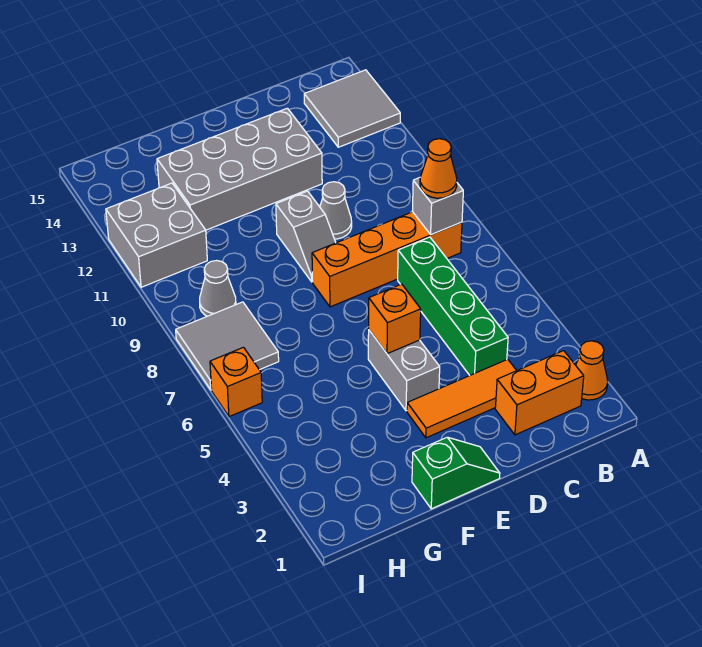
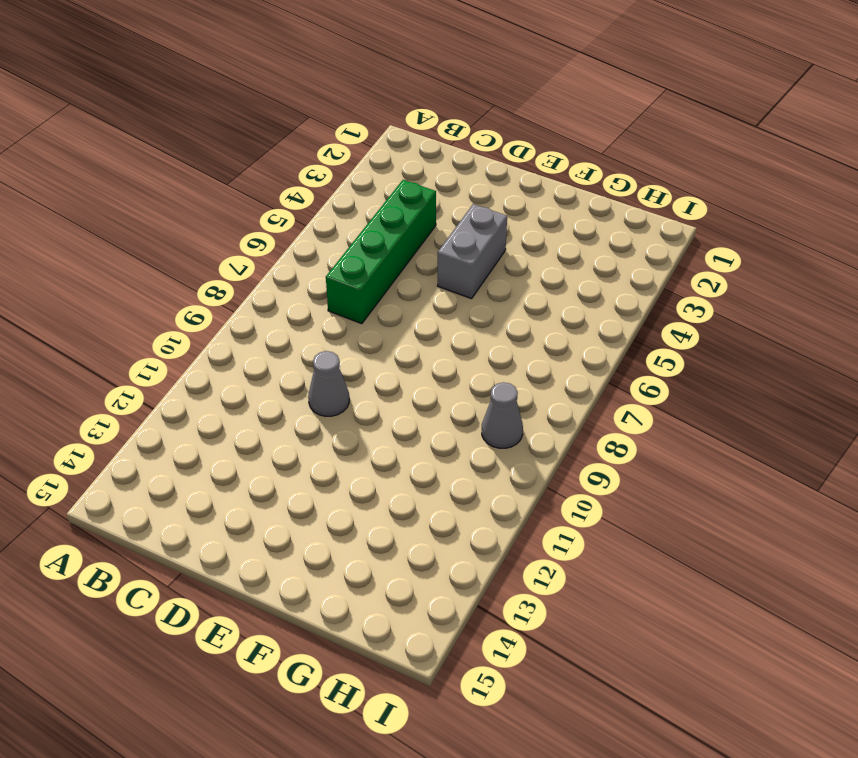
none -> orange cone A2 level 1
none -> grey tile A13:B14 level 1
none -> orange brick B2:C2 level 1

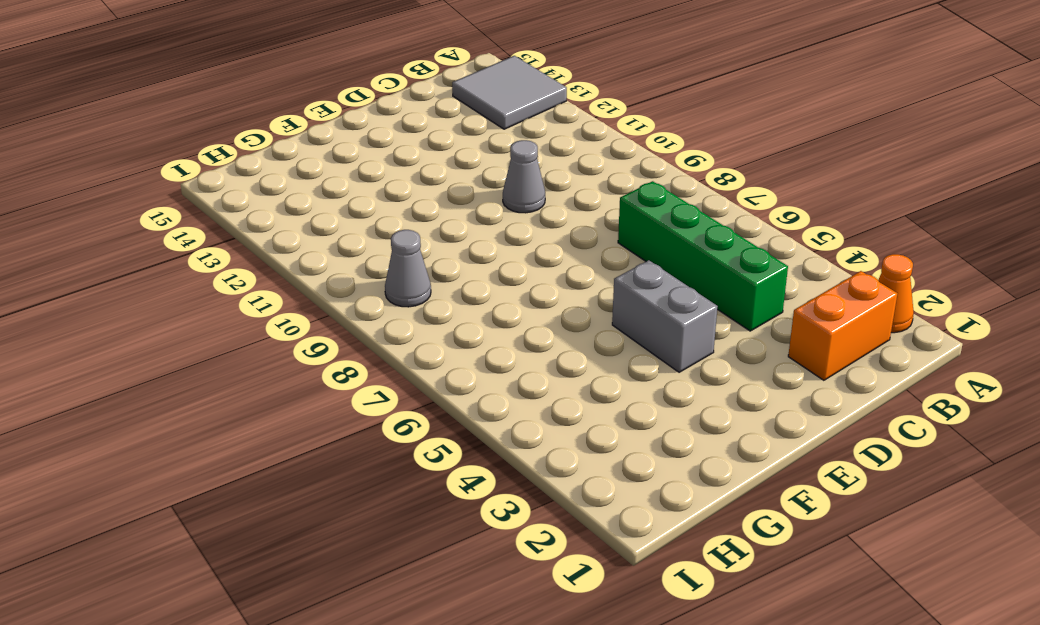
none -> orange brick B8:E8 level 1
none -> orange tile C3:E3 level 1
none -> grey brick D12:G13 level 1

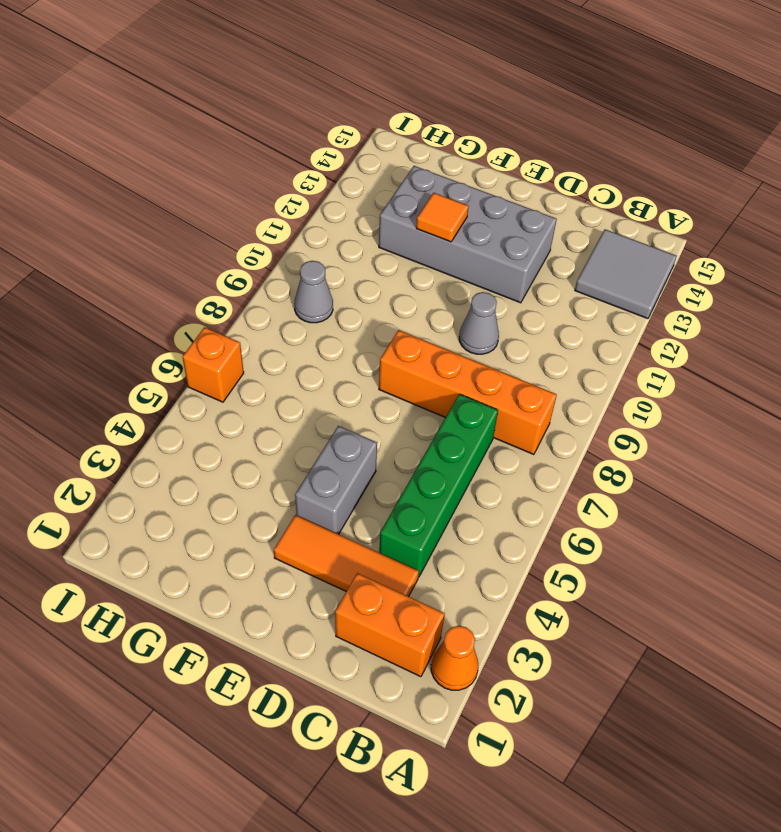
orange tile F12 level 2 -> none
none -> green slope E1:F1 level 1 top F
none -> grey slope E9:E10 level 1 top 10
none -> grey tile H7:I8 level 1

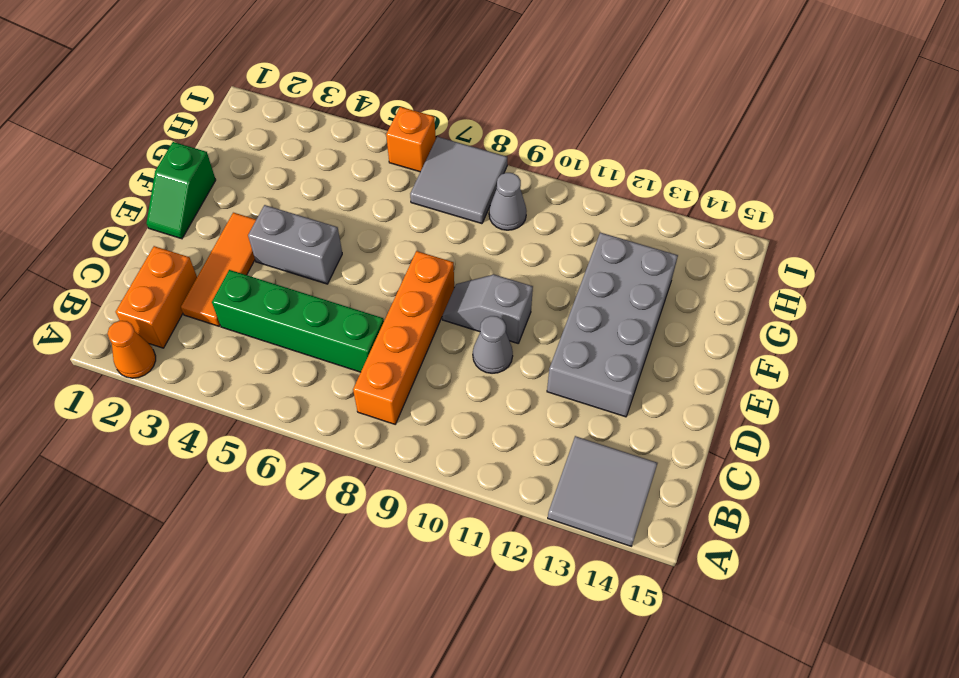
none -> grey brick H11:I12 level 1
none -> grey brick B8 level 2
none -> orange brick E5 level 2

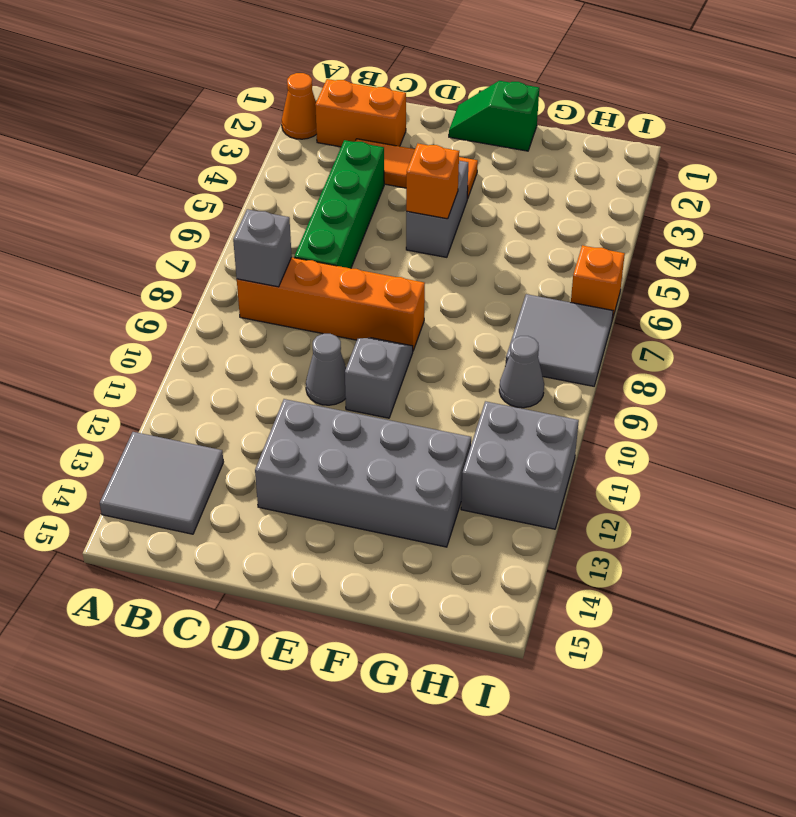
none -> orange cone B8 level 3

